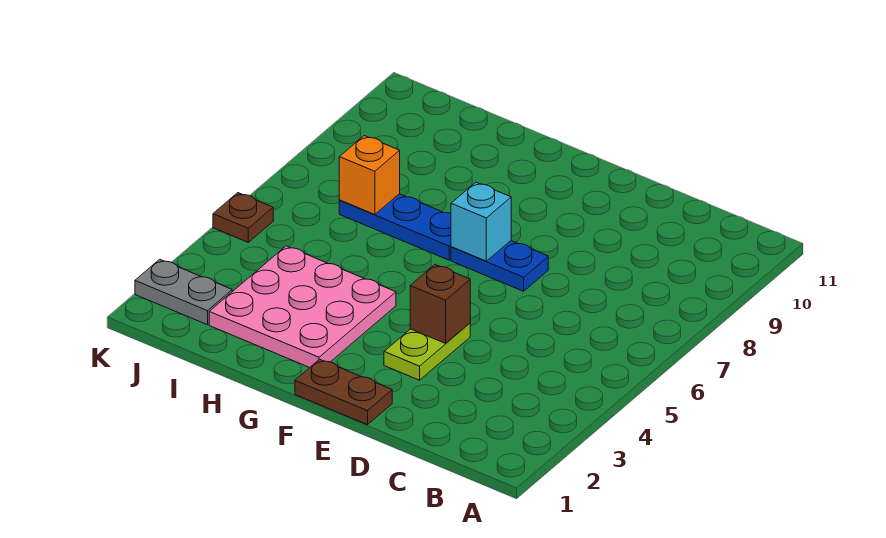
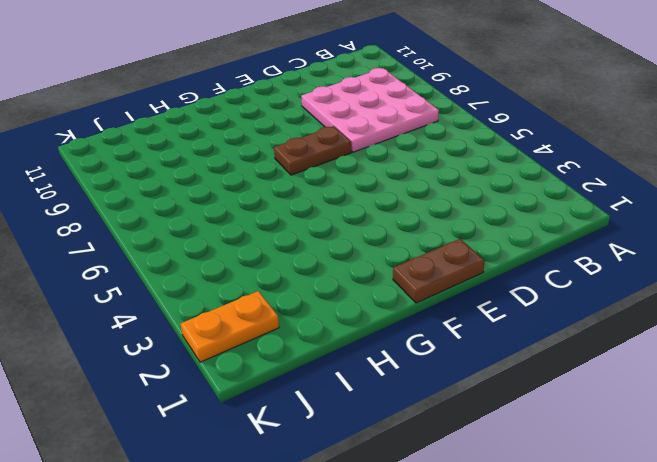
pink plate B7:D9 level 1 -> pink plate G2:I4 level 1
brown plate E7:F7 level 1 -> blue plate E7:F7 level 1
orange plate J2:K2 level 1 -> grey plate J2:K2 level 1
none -> lime plate E3:E4 level 1
none -> blue plate G7:I7 level 1

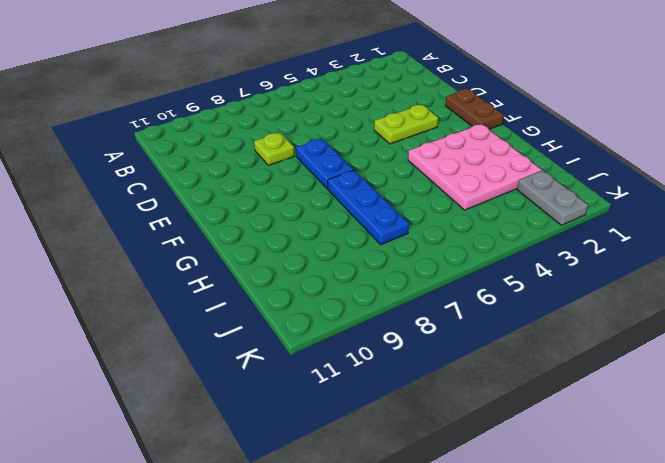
lime plate D8 level 1 -> none
none -> brown plate K5 level 1
none -> brown brick E4 level 2

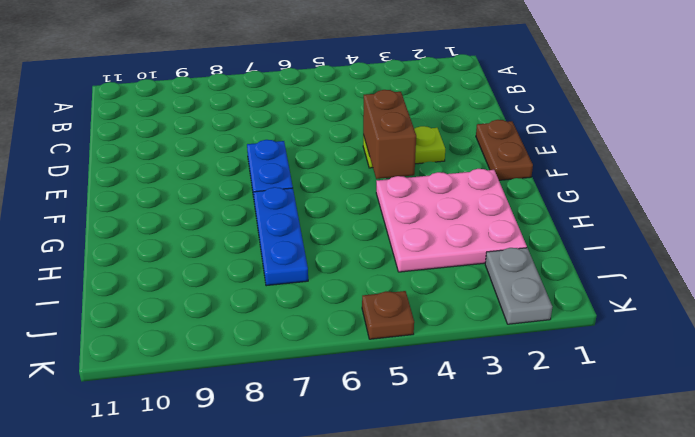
brown brick E4:F4 level 2 -> brown brick E4 level 2
none -> cyan brick F7 level 2
none -> orange brick I7 level 2

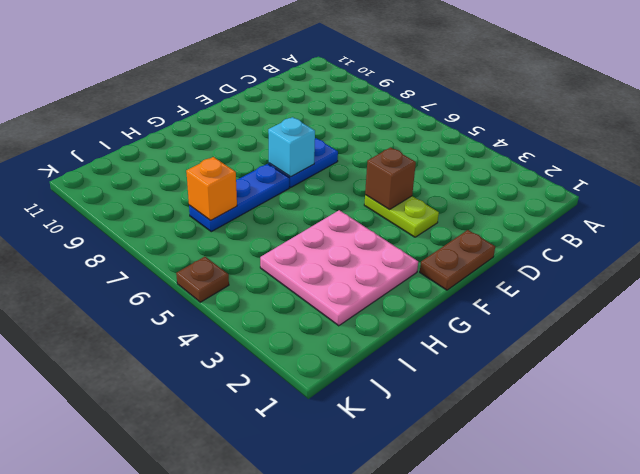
none -> grey plate J2:K2 level 1

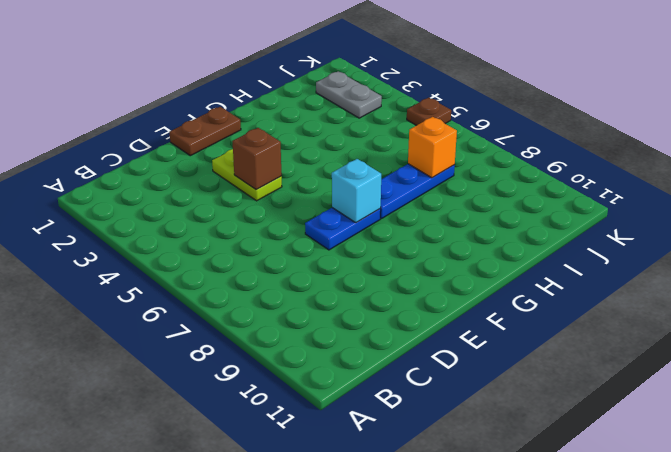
grey plate J2:J3 level 1 -> grey plate J2:K2 level 1
none -> pink plate G2:I4 level 1

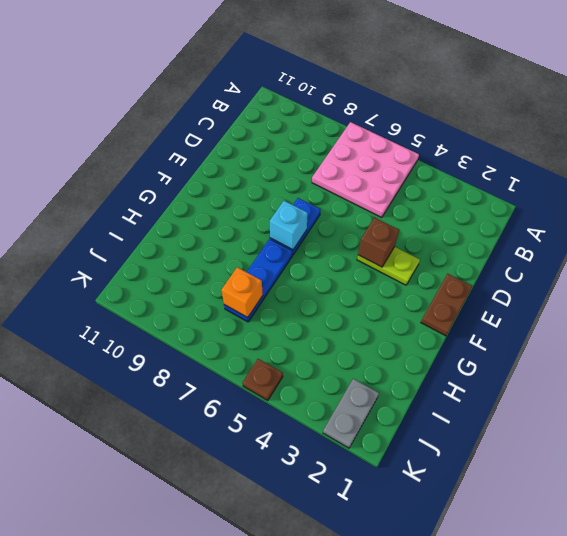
pink plate A5:C7 level 1 -> pink plate G2:I4 level 1

